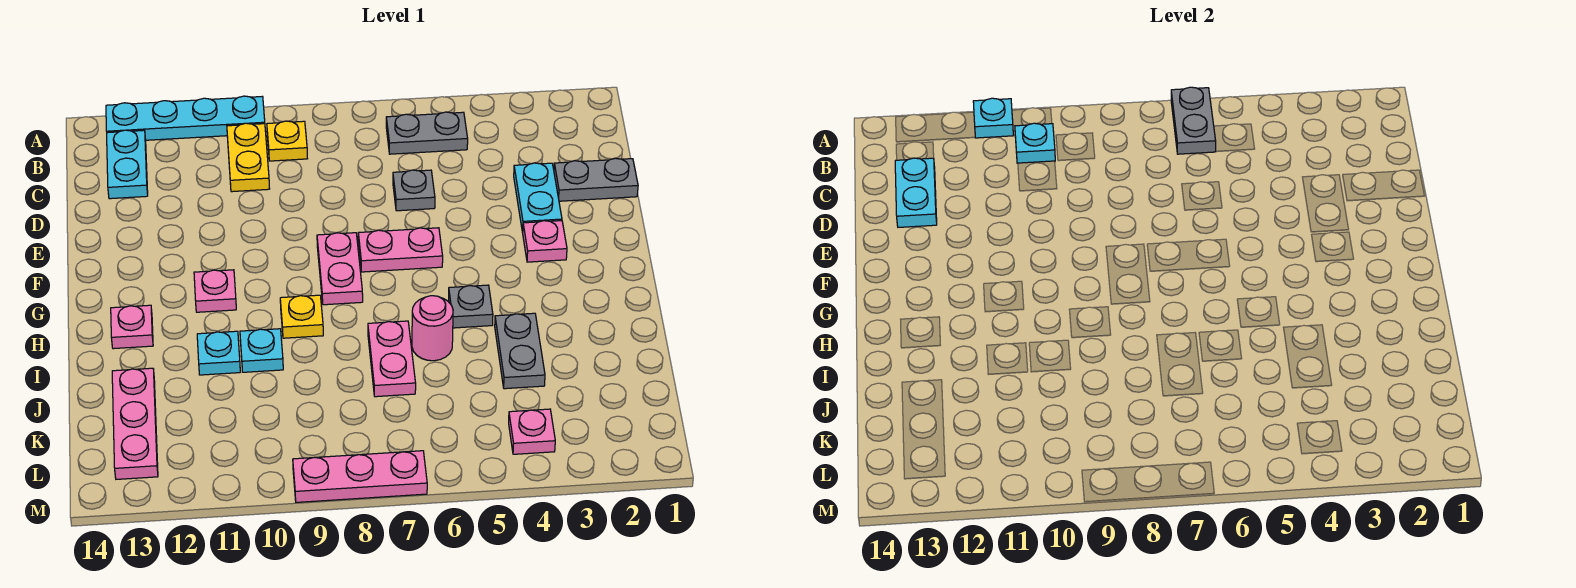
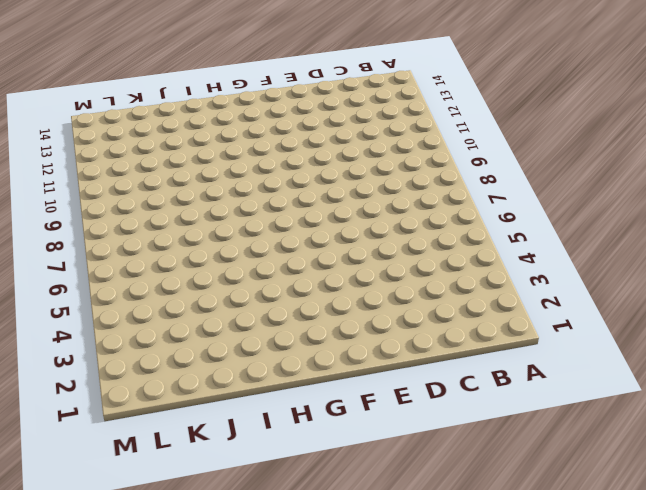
none -> cyan plate A10:A13 level 1
none -> grey plate B5:B6 level 1
none -> yellow plate B9 level 1

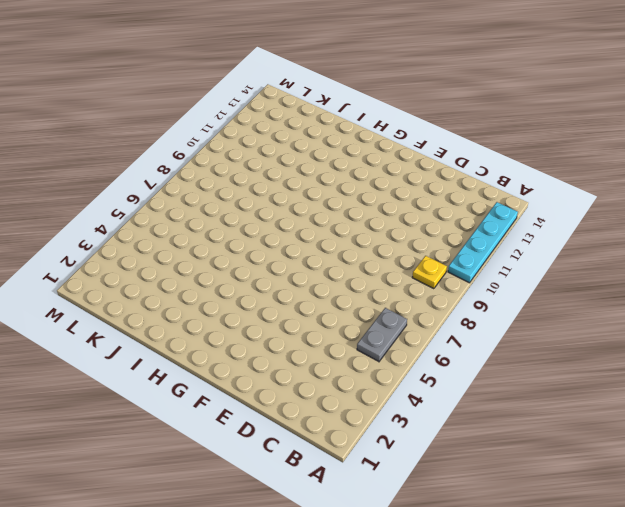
none -> yellow plate B10:C10 level 1
none -> cyan plate B13:C13 level 1
none -> grey plate D1:D2 level 1

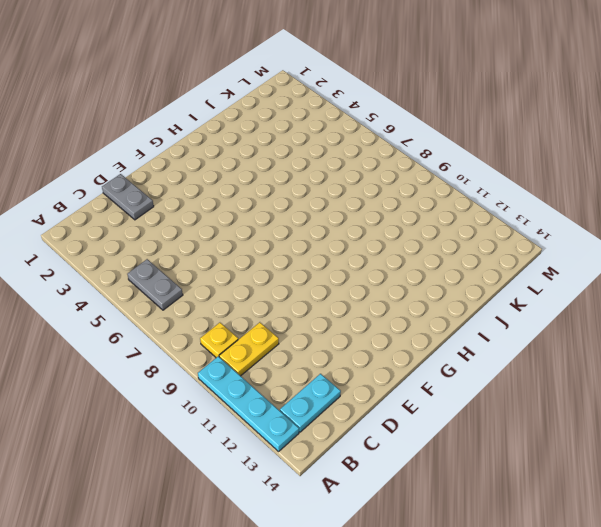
none -> cyan plate D3:E3 level 1
none -> grey plate D6 level 1
none -> pink plate F3 level 1

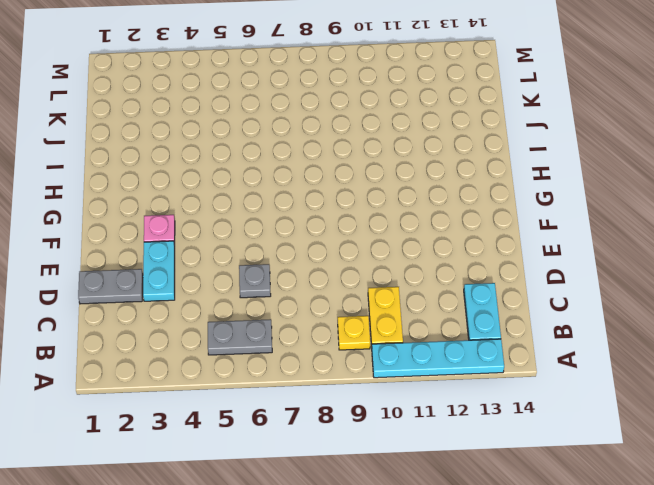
none -> pink plate F6:F7 level 1
none -> pink plate F8:G8 level 1
none -> pink plate G11 level 1

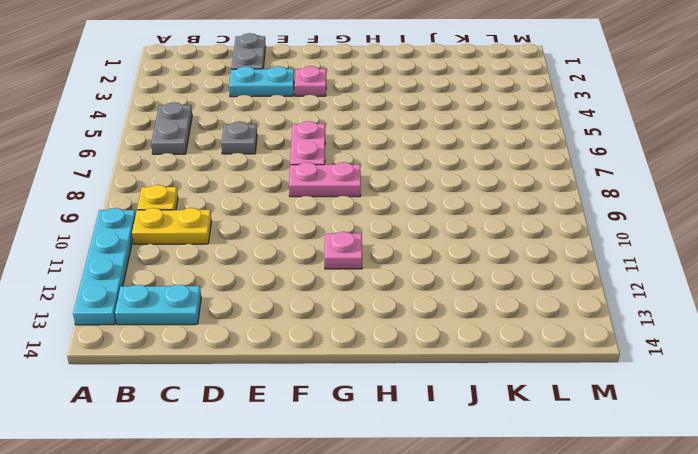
none -> grey plate H5 level 1
none -> yellow plate H9 level 1
none -> pink plate H13 level 1

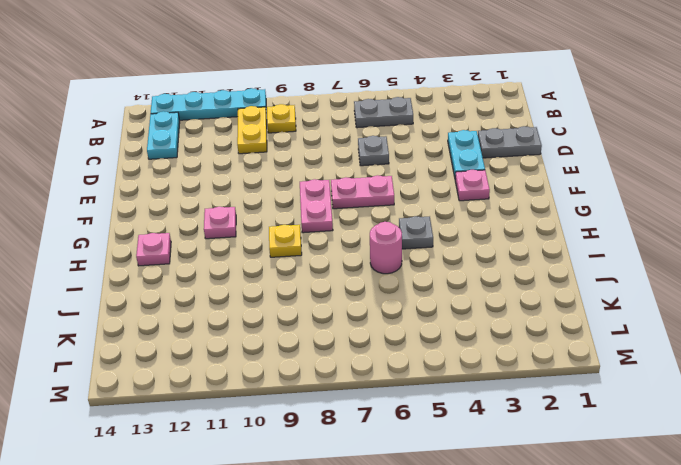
none -> grey plate I4:J4 level 1
none -> pink plate I7:J7 level 1
none -> cyan plate I10 level 1

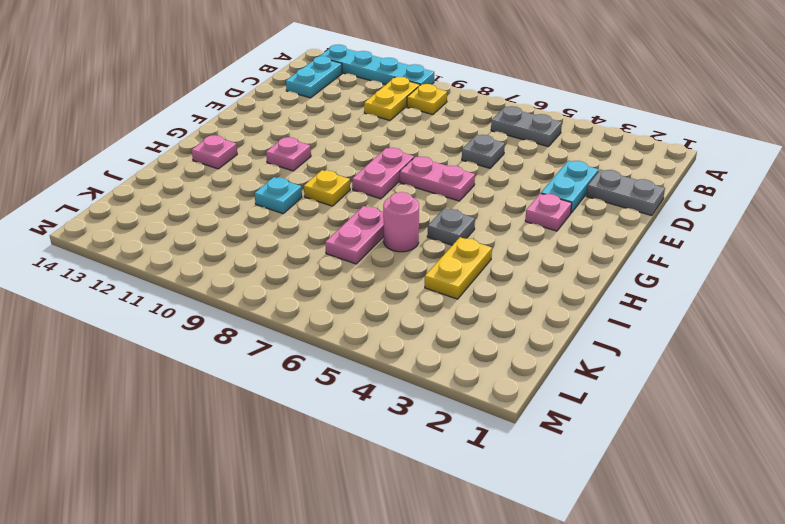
yellow plate I4:J4 level 1 -> grey plate I4:J4 level 1
none -> cyan plate I11 level 1
none -> pink plate J13:L13 level 1
none -> pink plate L4 level 1

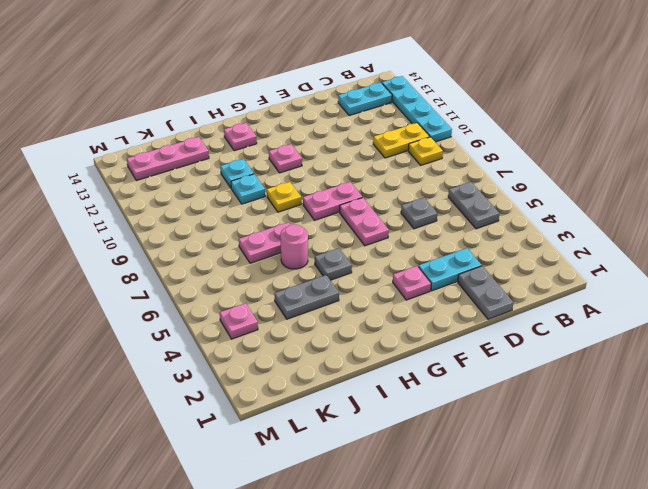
none -> pink plate M7:M9 level 1
none -> grey plate A6:B6 level 2
none -> cyan plate A11 level 2

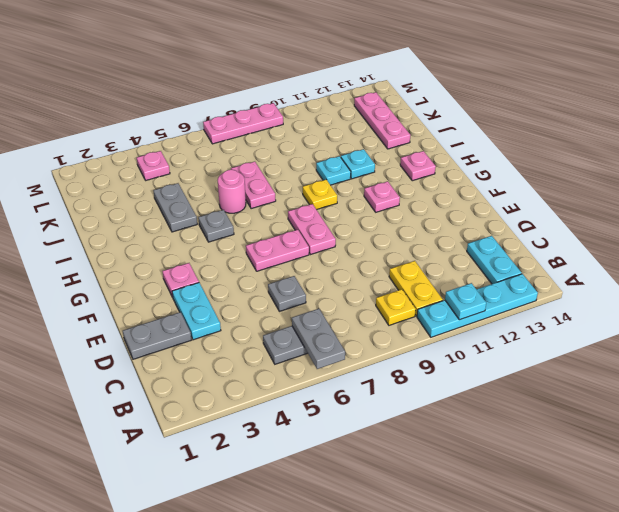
none -> cyan plate B10 level 2
none -> cyan plate C13:D13 level 2

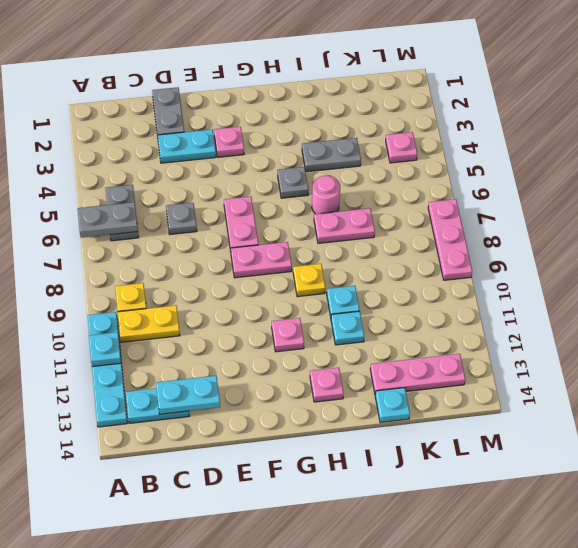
cyan plate J14 level 1 -> cyan plate B10 level 2

